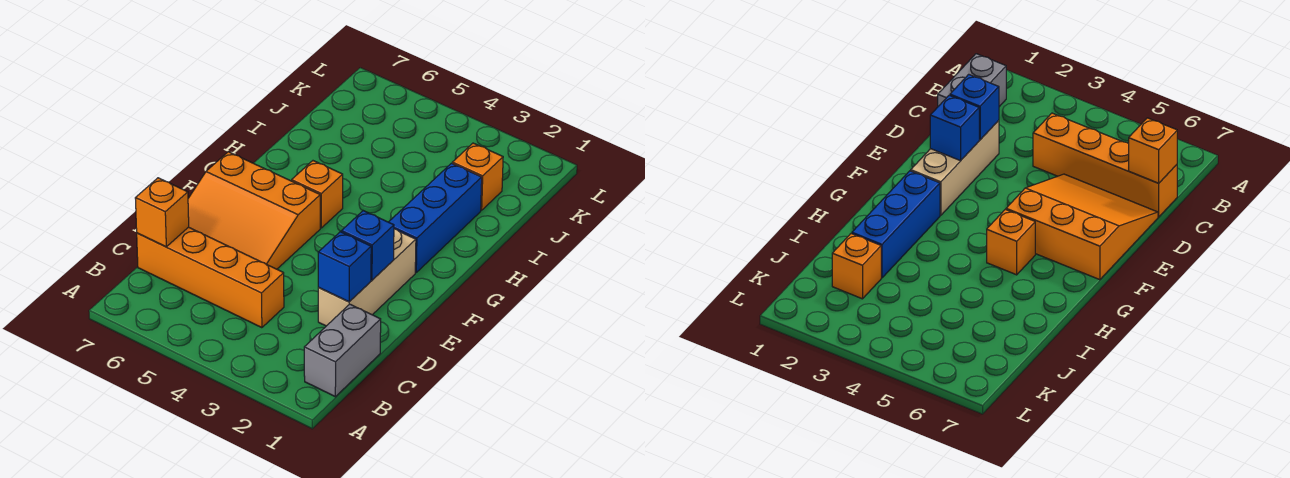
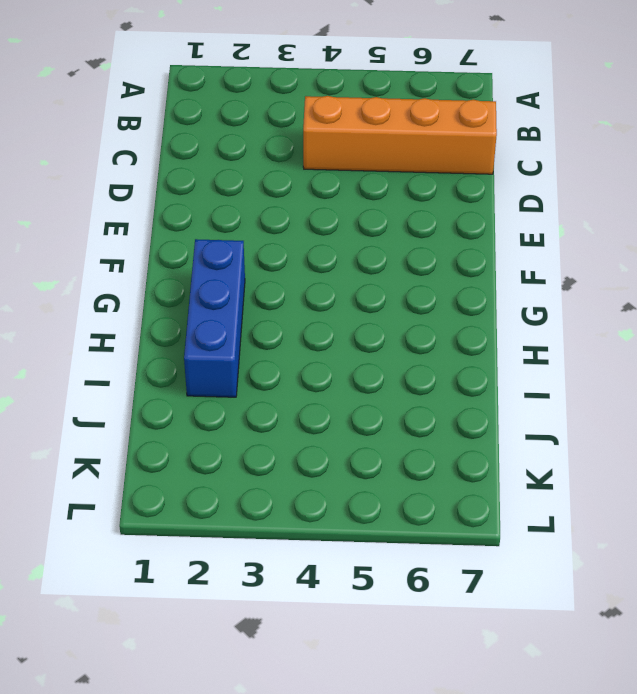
none -> grey brick B1:C1 level 1
none -> tan brick D2:F2 level 1

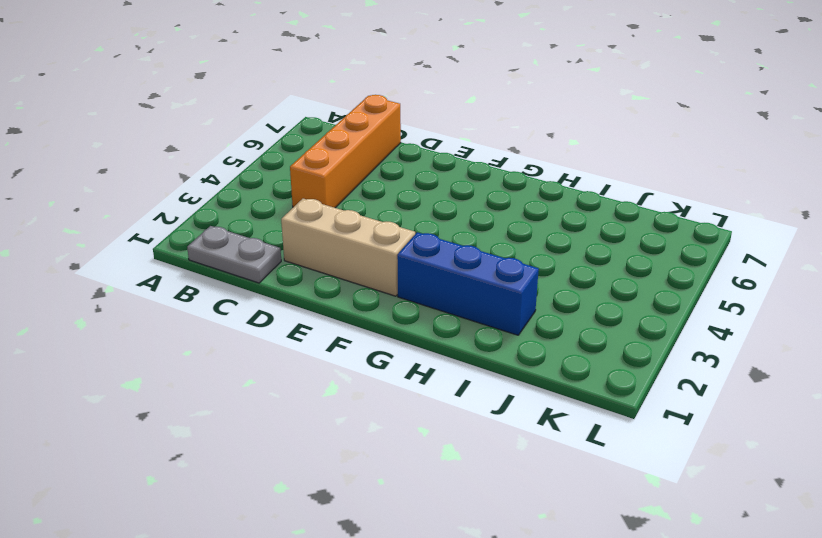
grey plate B1:C1 level 1 -> grey brick B1:C1 level 1
none -> orange slope D5:F7 level 1 top F
none -> orange brick G5 level 1

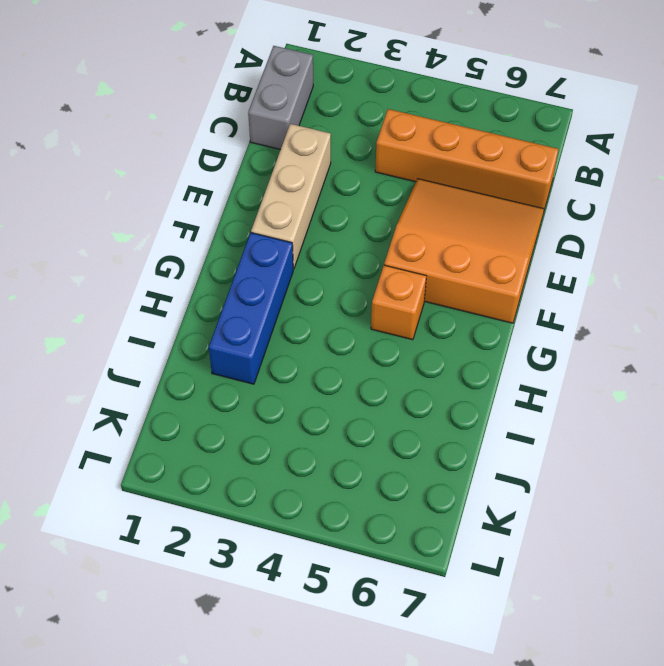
none -> orange brick J2 level 1
none -> orange brick C7 level 2

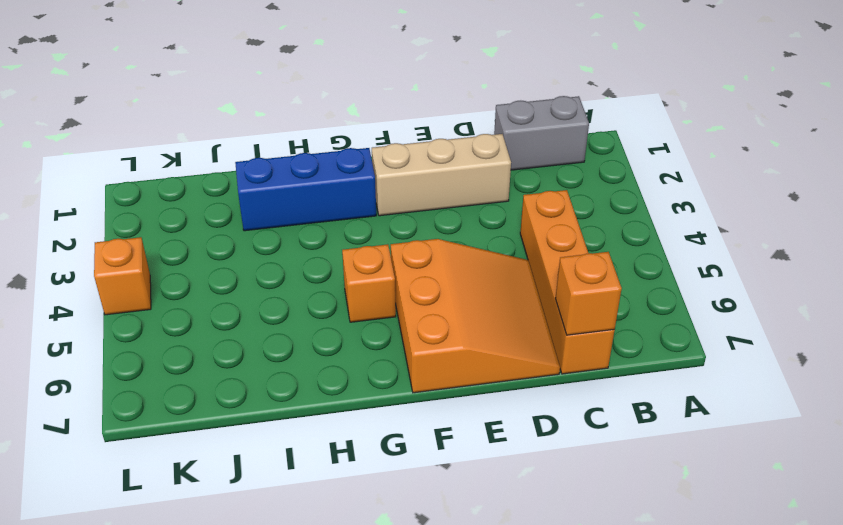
orange brick L4 level 1 -> orange brick J2 level 1
none -> blue brick D2 level 2
none -> blue brick E2 level 2

